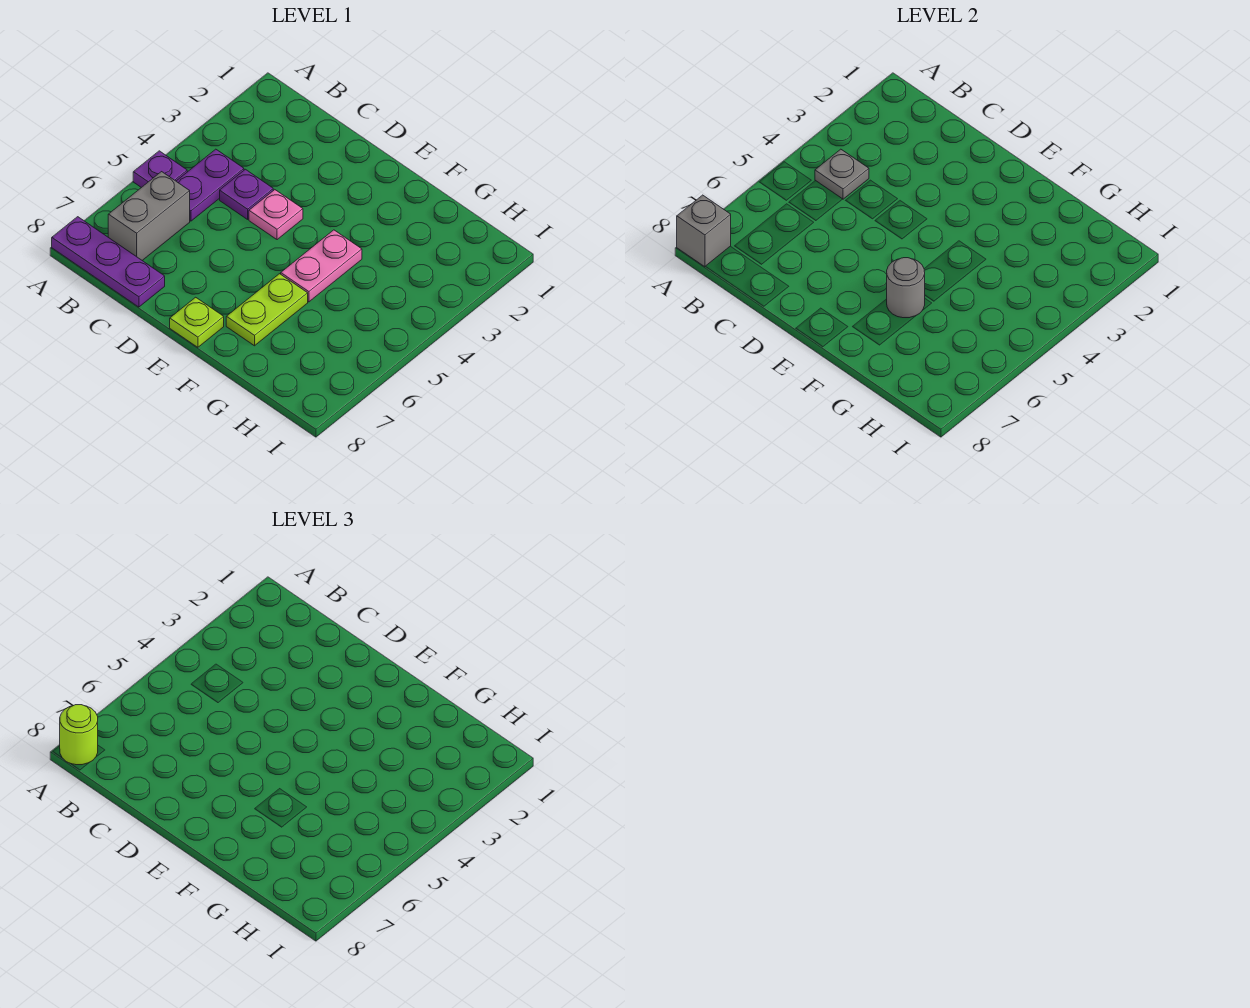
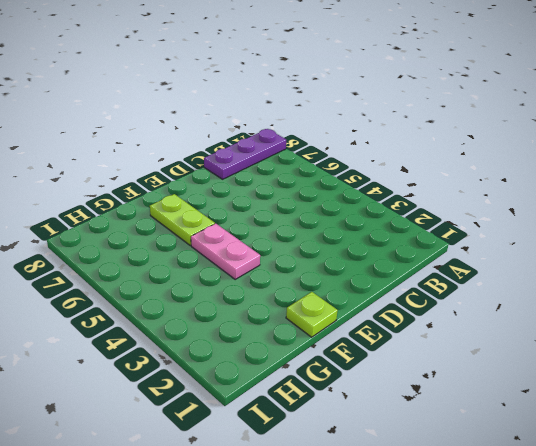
lime plate F1 level 1 -> lime plate E8 level 1
none -> purple plate A5 level 1
none -> purple plate B4:B5 level 1
none -> grey brick B6:B7 level 1

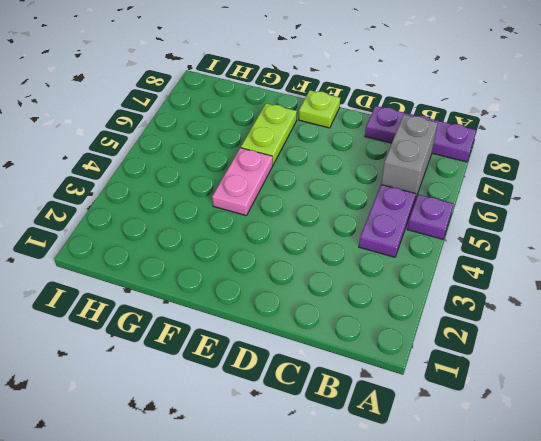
none -> purple plate C4 level 1
none -> pink plate D4 level 1
none -> grey brick A8 level 2

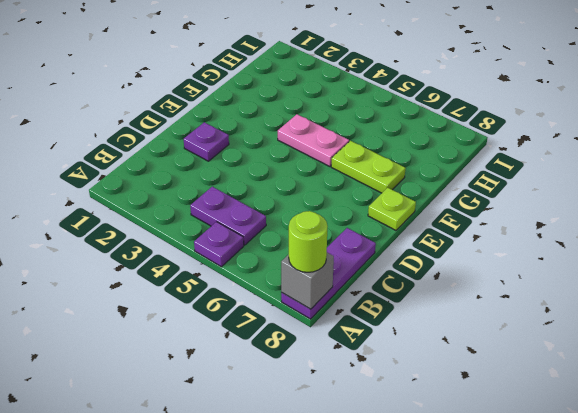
purple plate D2 level 1 -> purple plate C4 level 1
none -> grey brick B6:B7 level 1
none -> pink plate D4 level 1
none -> grey plate B4 level 2

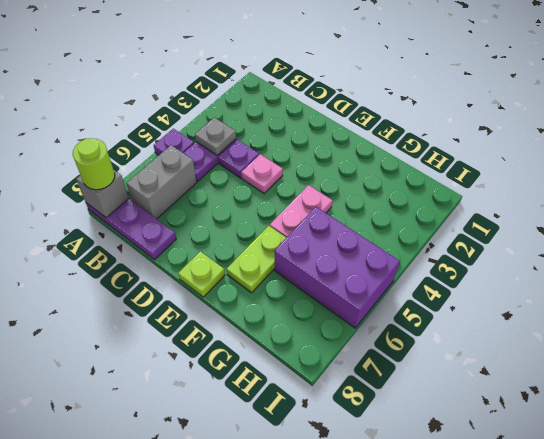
purple brick G5:I6 level 1 -> none
none -> grey round brick F6 level 2

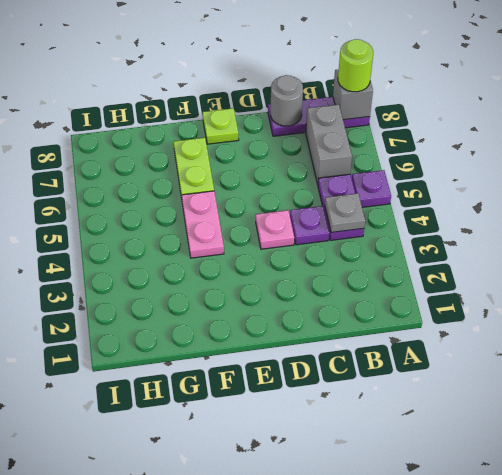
grey round brick C8 level 2 -> grey round brick F6 level 2

